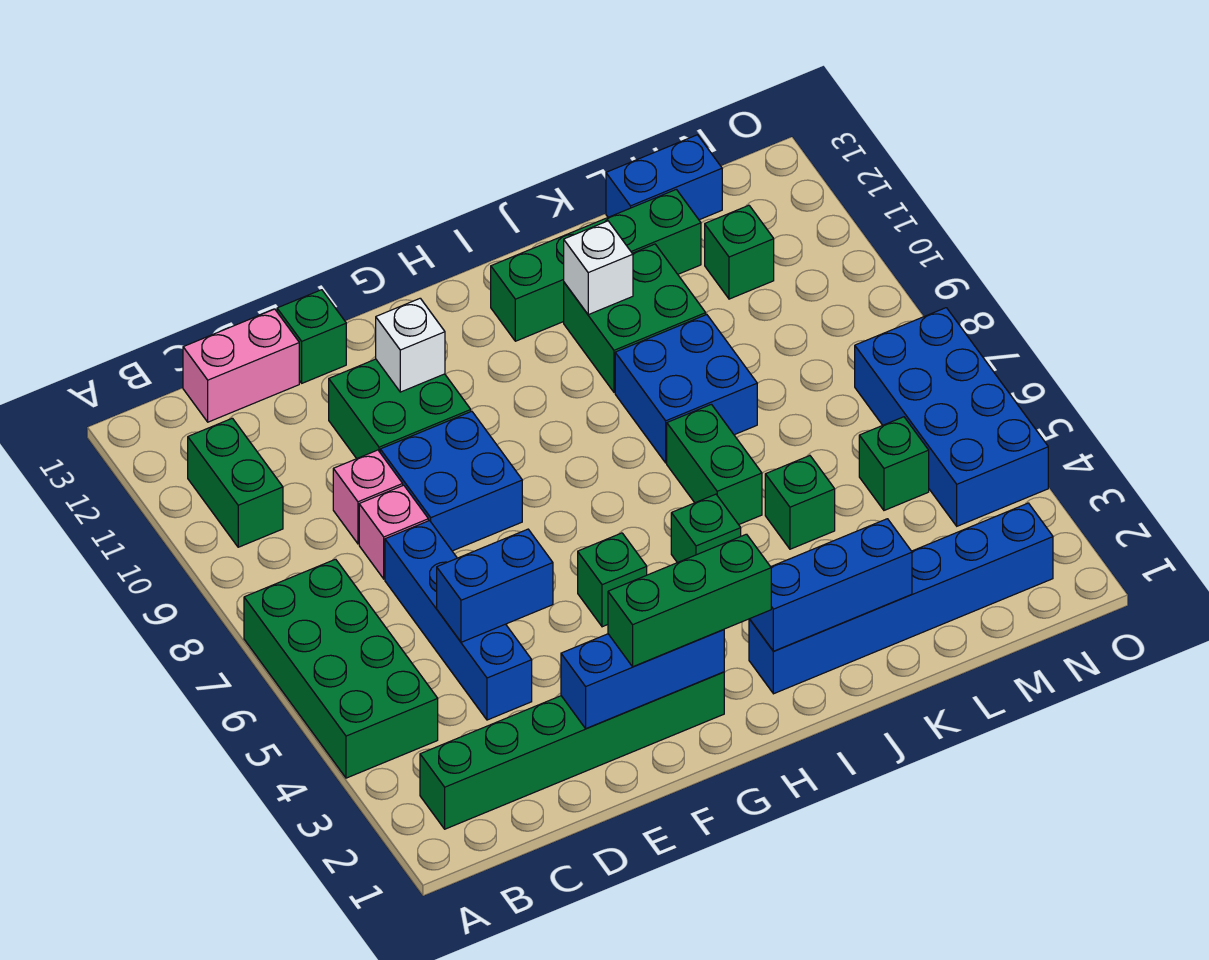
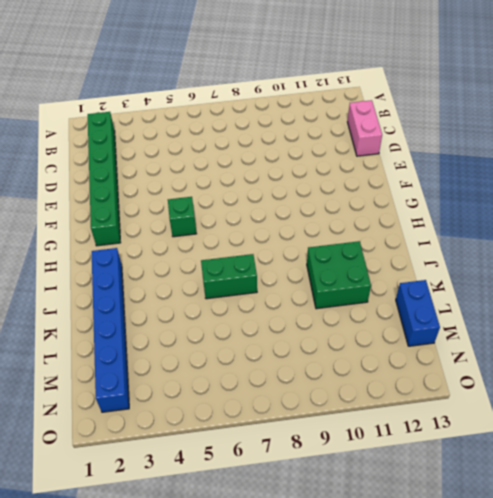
none -> green brick A4:B7 level 1
none -> green brick B10:B11 level 1
none -> blue brick D4:D7 level 1

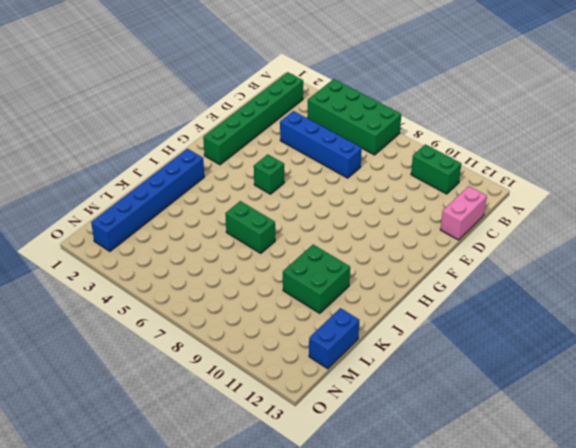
none -> pink brick D8 level 1
none -> pink brick D9 level 1
none -> blue brick E8:F9 level 1

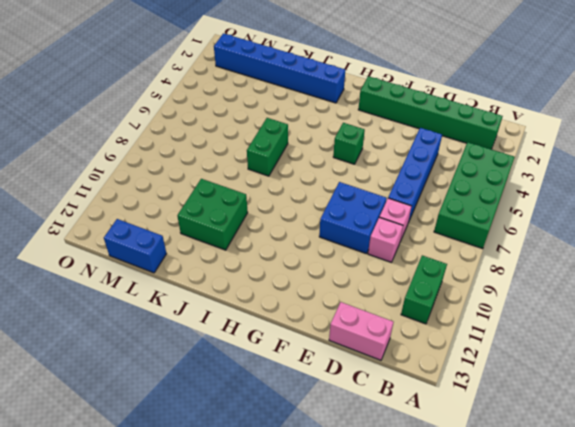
none -> green brick E10:F11 level 1
none -> green brick E13 level 1
none -> green brick I5 level 1

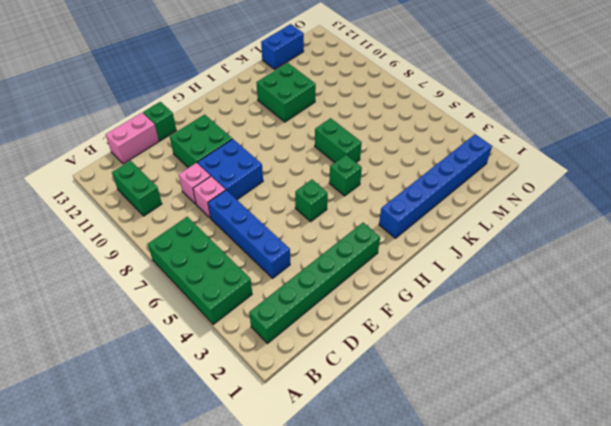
none -> green brick I12:L12 level 1
none -> blue brick J8:K9 level 1
none -> green brick K5 level 1

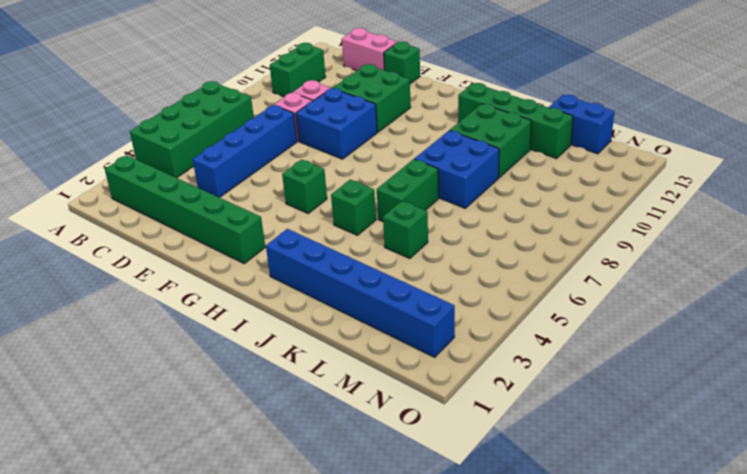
none -> green brick M5 level 1
none -> green brick M11 level 1
none -> blue brick N4:O7 level 1

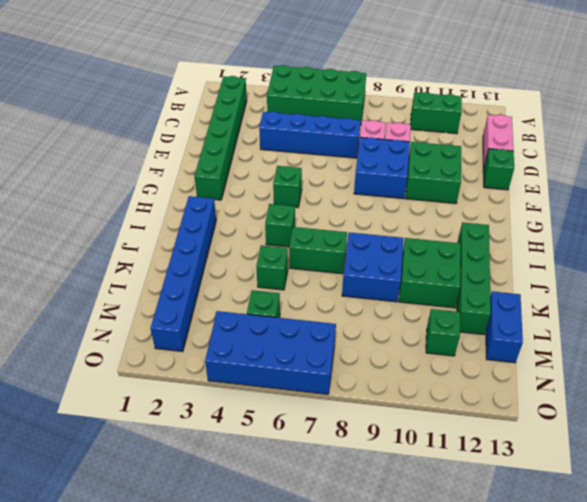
none -> blue brick D5:E5 level 2
none -> blue brick E2:G2 level 2
none -> white brick F11 level 2

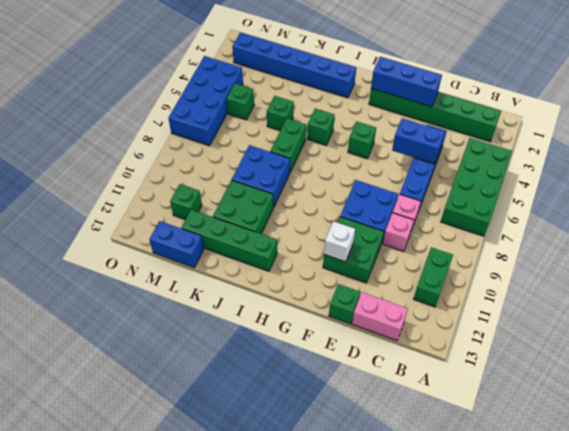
none -> blue brick I2:K2 level 2
none -> white brick J11 level 2
none -> green brick F2:H2 level 3

